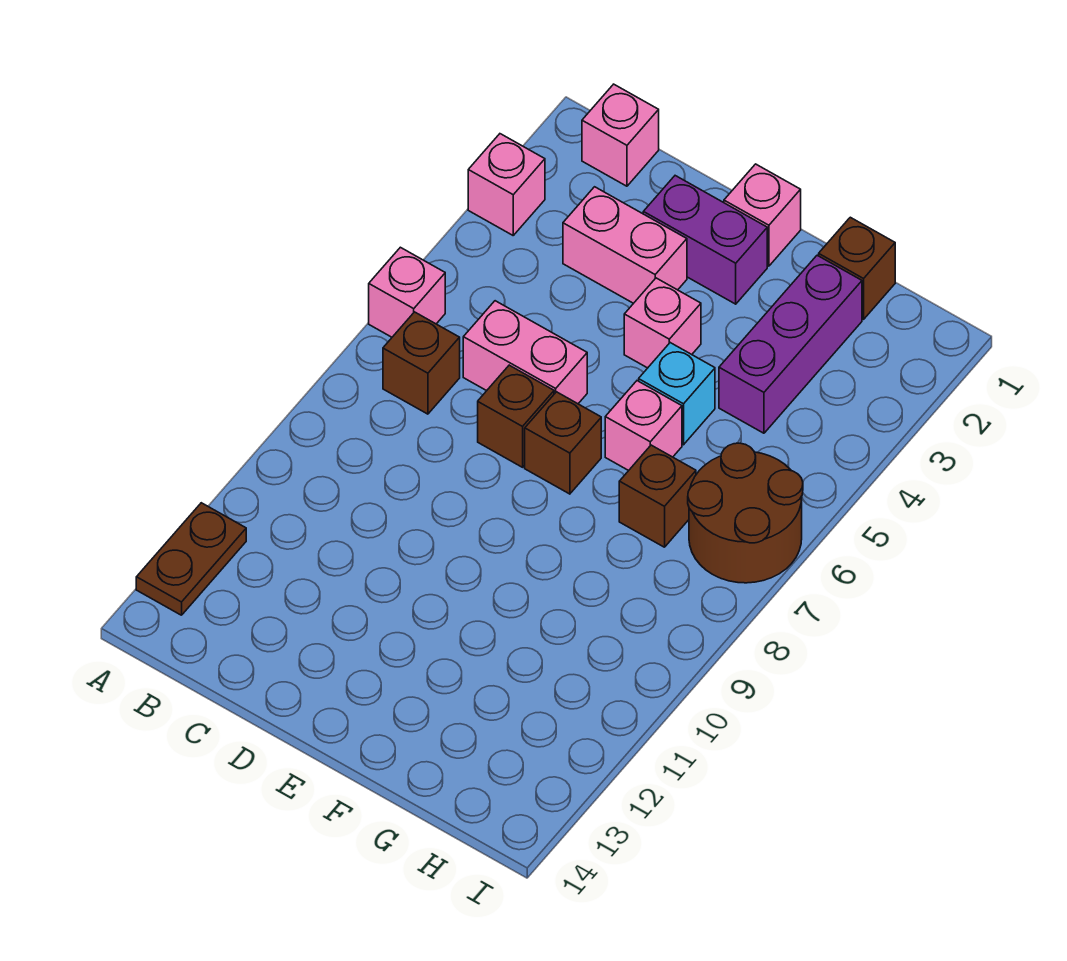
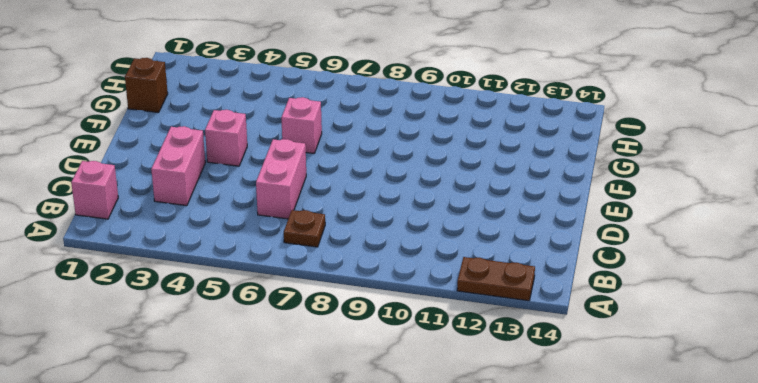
brown plate B7 level 1 -> brown brick B7 level 1
none -> pink brick A3 level 1
none -> pink brick A6 level 1
none -> purple brick D2:E2 level 1

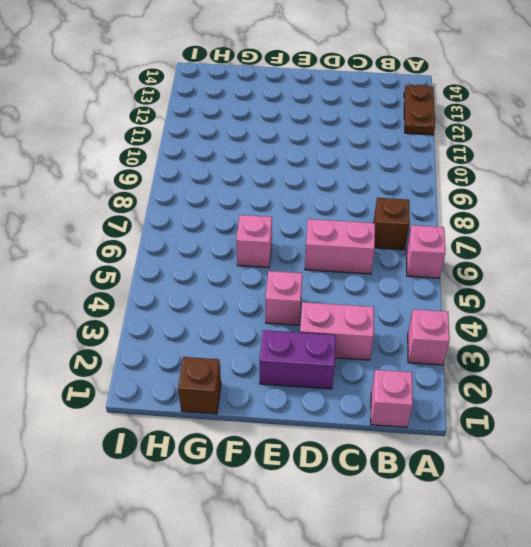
none -> brown brick D7 level 1
none -> pink brick E1 level 1
none -> brown brick E7 level 1

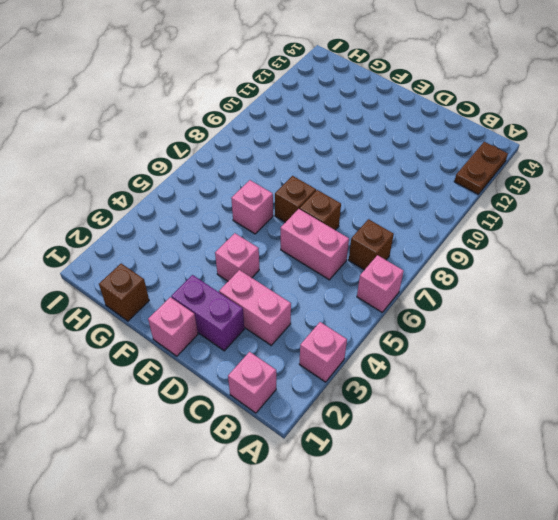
none -> cyan brick F5 level 1
none -> purple brick G2:G4 level 1
none -> brown brick G7 level 1

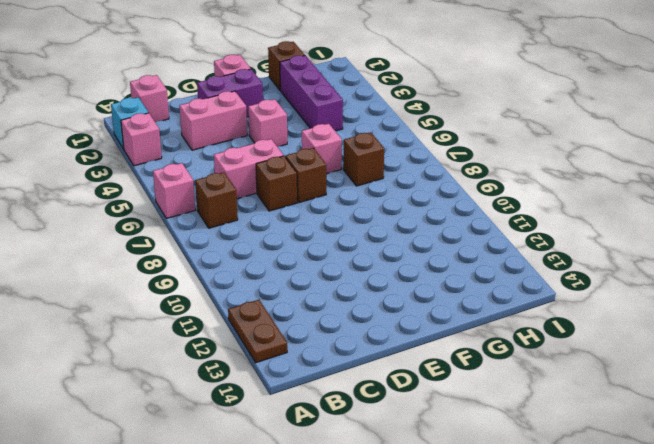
cyan brick A2 level 1 -> cyan brick F5 level 1
none -> brown round brick H6:I7 level 1

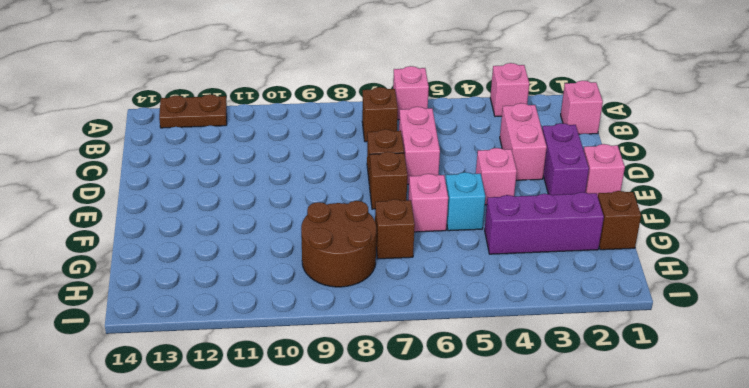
brown round brick G8:H9 level 1 -> brown round brick H6:I7 level 1

